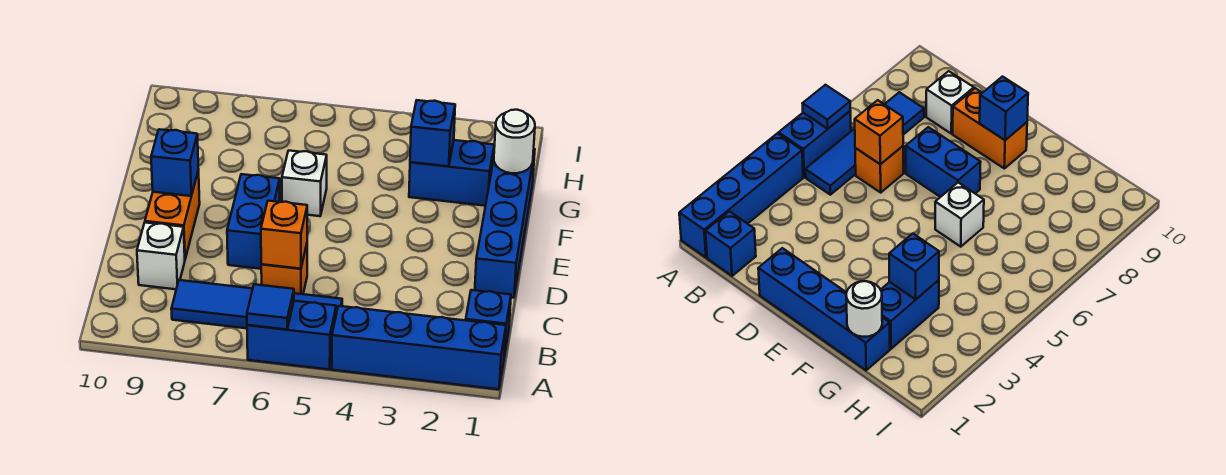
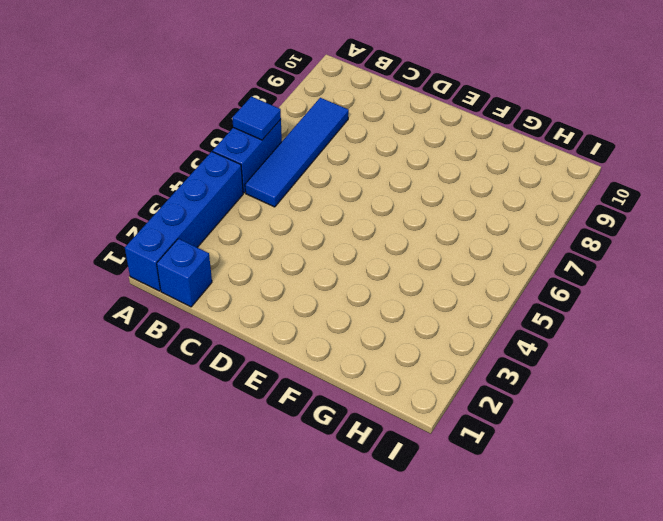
none -> orange brick C6 level 1
none -> white brick C9 level 1
none -> blue brick D1:G1 level 1

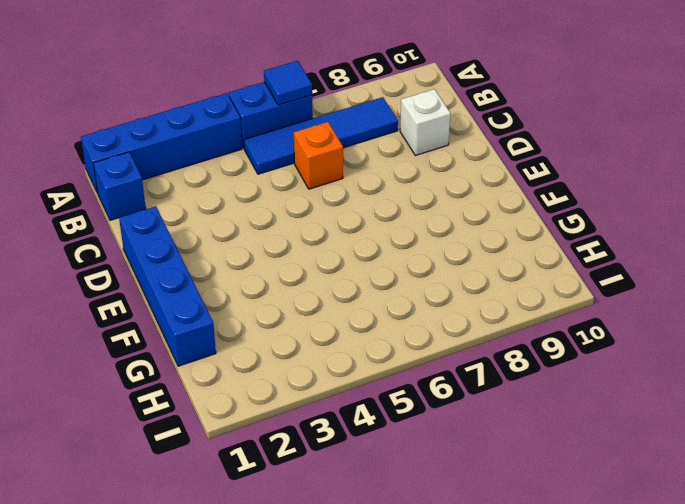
none -> blue brick D7:E7 level 1
none -> orange brick D9:E9 level 1
none -> white brick F6 level 1

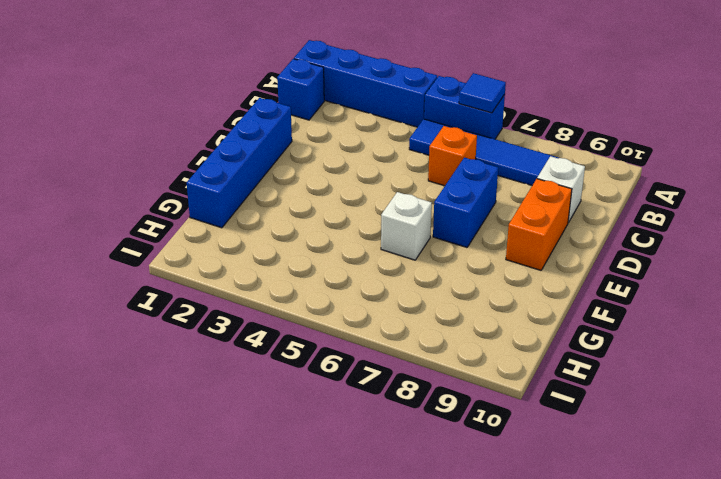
none -> blue brick G2:G3 level 1
none -> orange brick C6 level 2
none -> blue brick E9 level 2

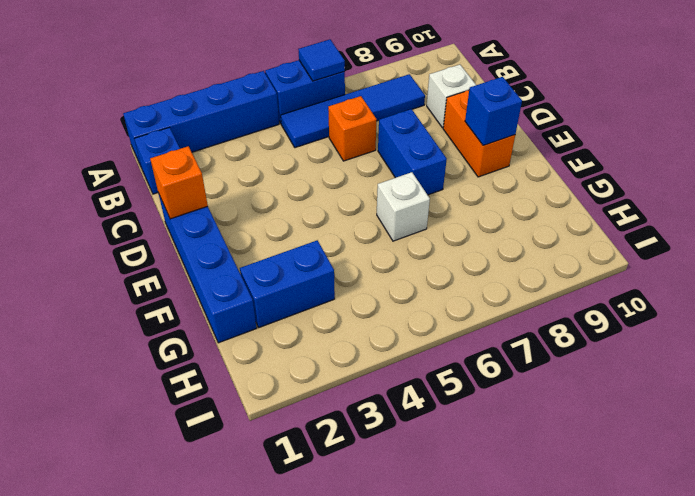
orange brick D1 level 2 -> orange brick C6 level 2
none -> white round brick G1 level 2
none -> blue brick G3 level 2

